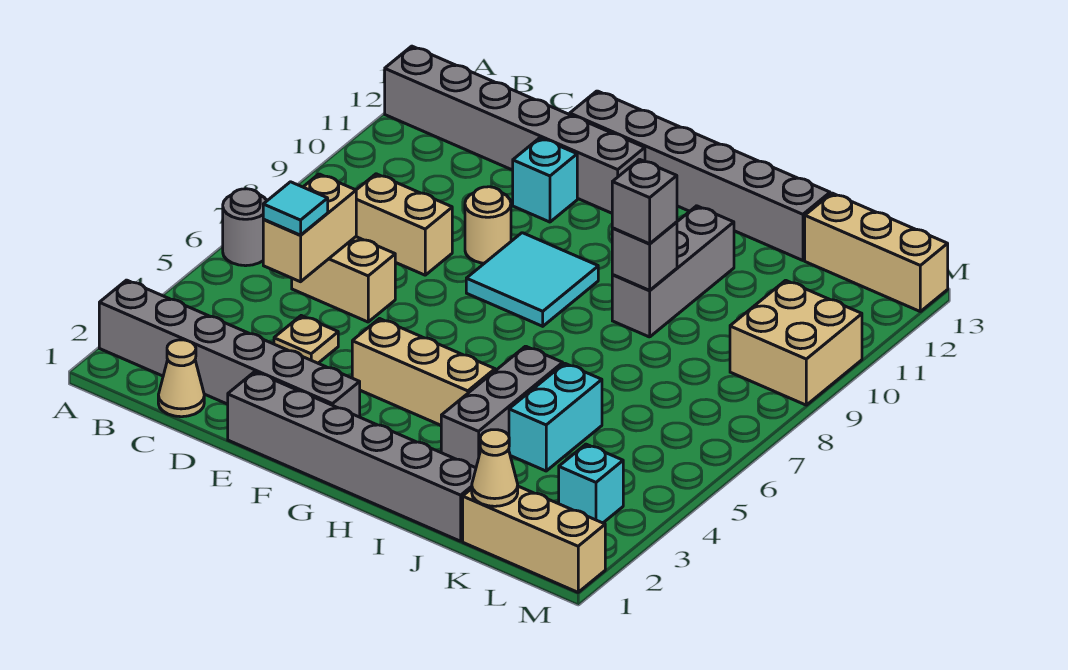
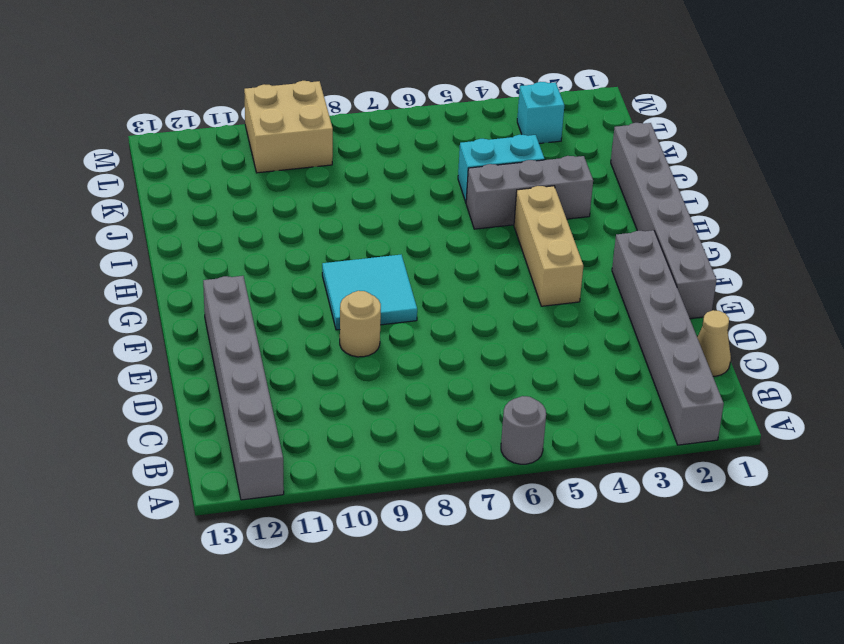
none -> tan brick C6:D6 level 1
none -> tan brick C8:D8 level 1
none -> tan plate D4 level 1

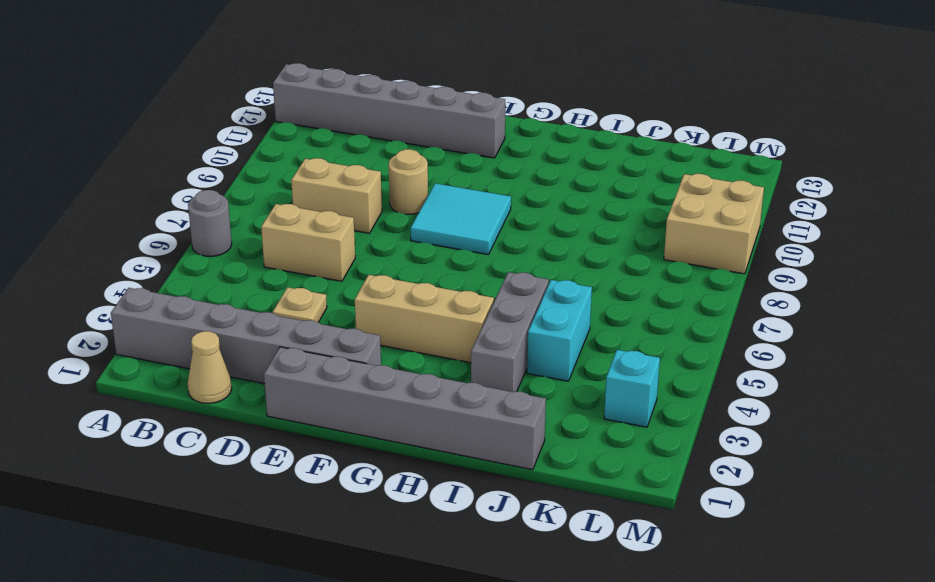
none -> cyan brick E11 level 1
none -> grey brick E13:J13 level 1
none -> grey brick I9:I11 level 1

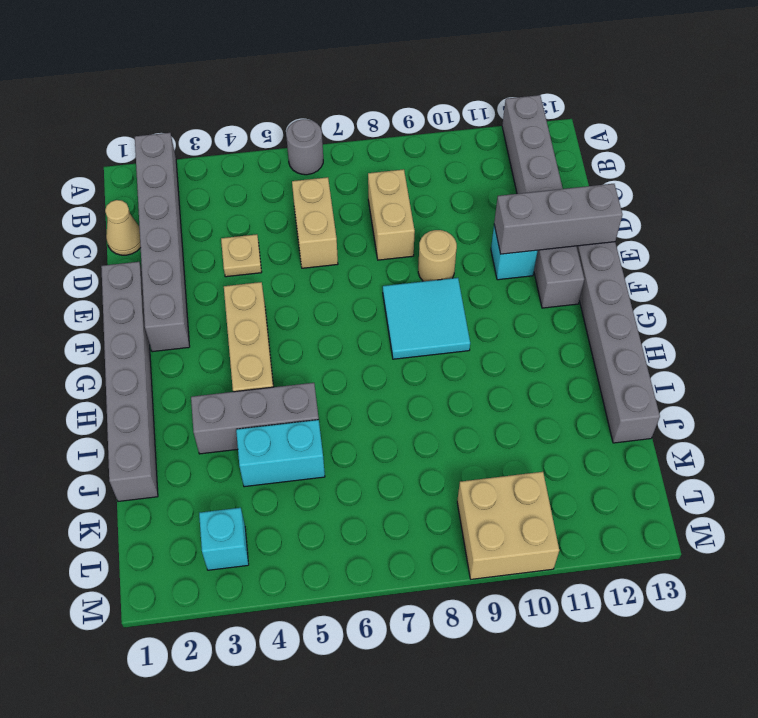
grey brick E11:E13 level 2 -> grey brick I9:I11 level 1
none -> tan brick K1:M1 level 1
none -> tan brick K13:M13 level 1
none -> tan brick C5:C6 level 2

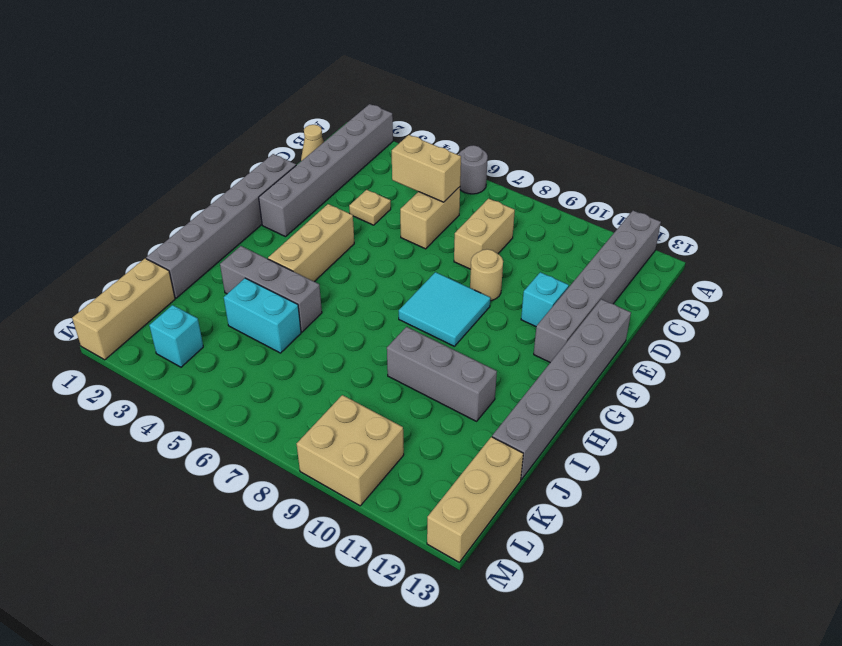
none -> grey brick I9 level 2
none -> tan cone K1 level 2
none -> cyan tile C5 level 3

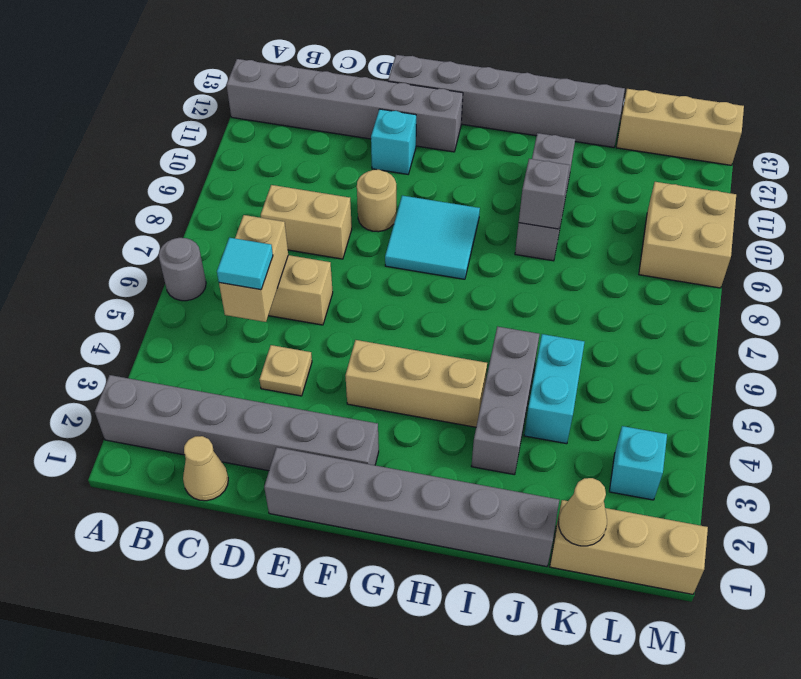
none -> grey brick I9 level 3

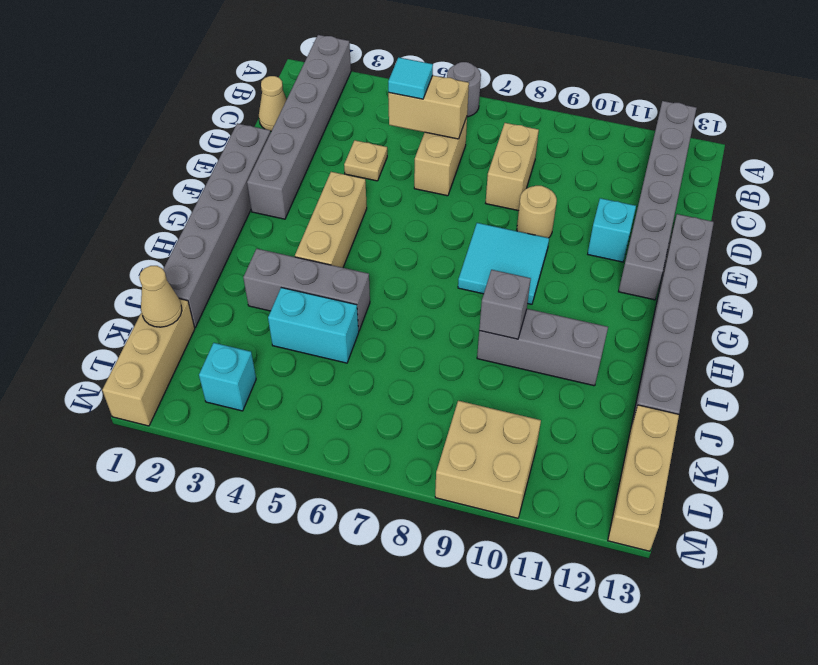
none -> grey brick I9 level 3

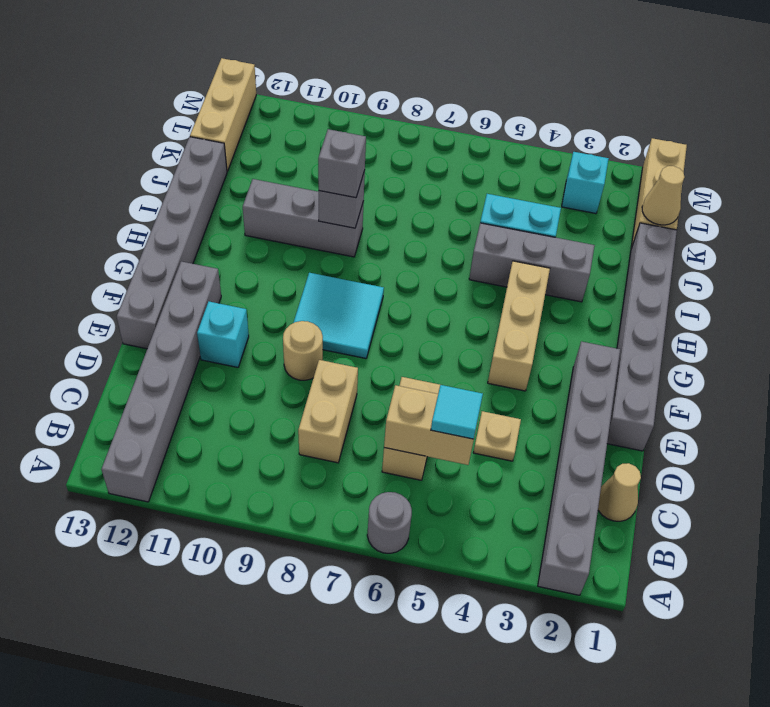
none -> tan brick L9:M10 level 1

